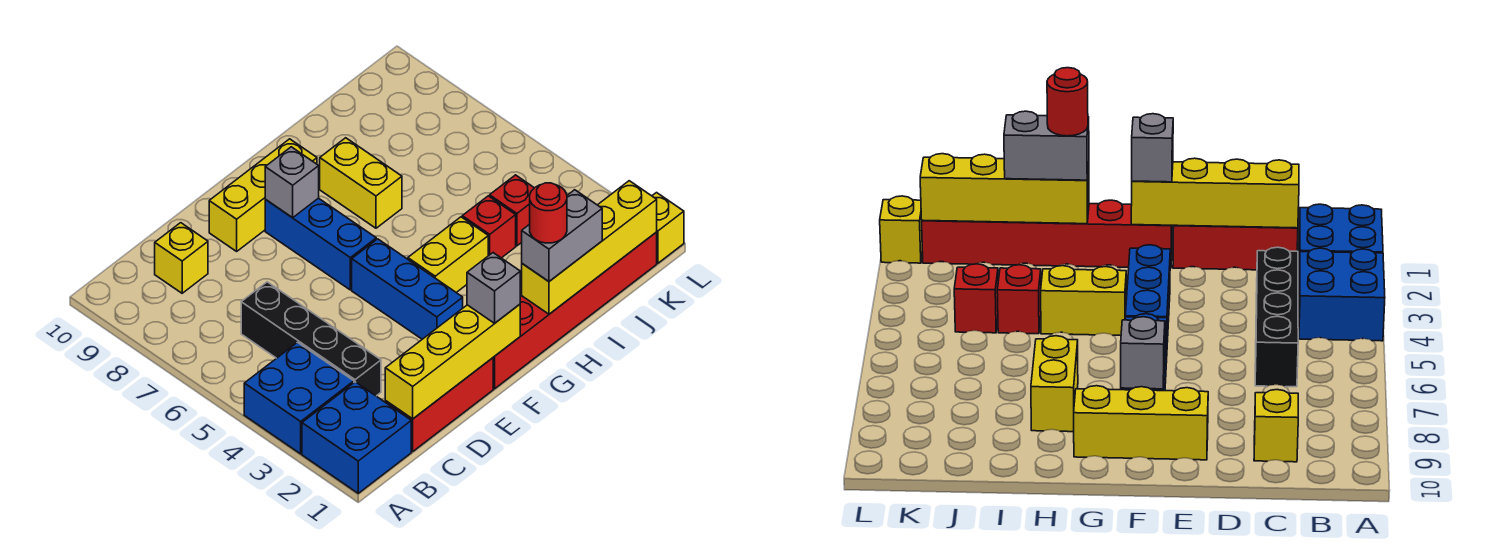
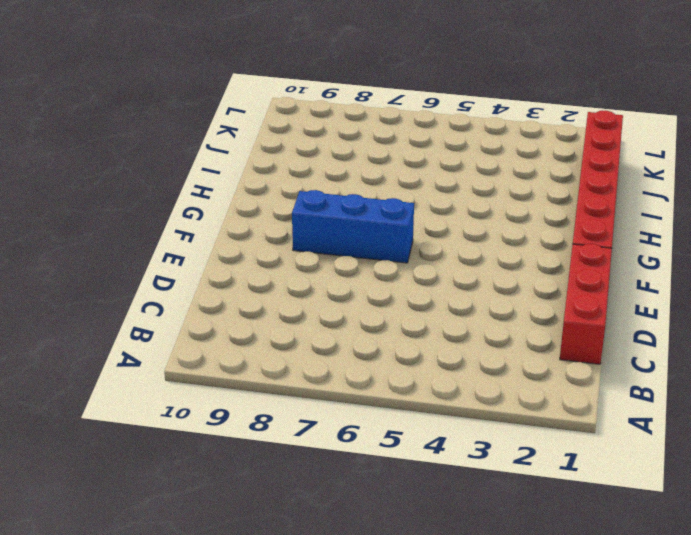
none -> blue brick A1:B2 level 1
none -> blue brick A3:B4 level 1
none -> black brick C3:C6 level 1

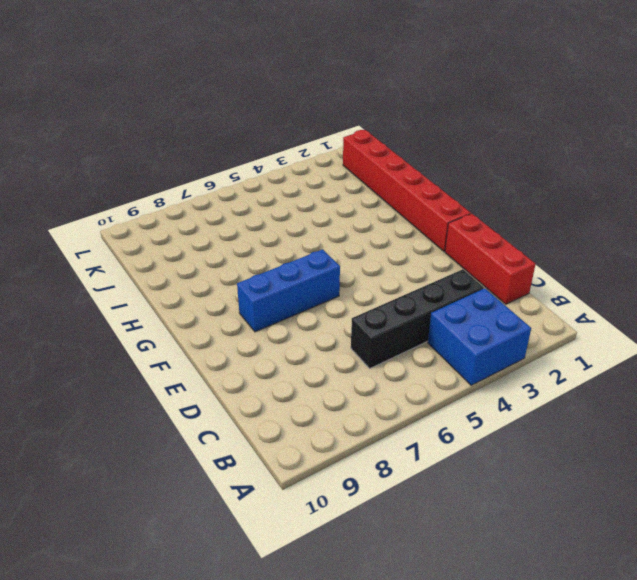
none -> blue brick A1:B2 level 1
none -> yellow brick C9 level 1
none -> yellow brick E9:G9 level 1

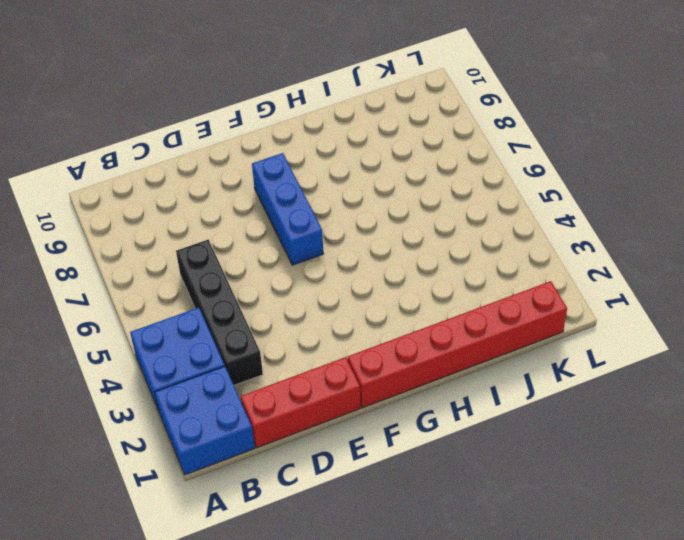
none -> yellow brick C9 level 1
none -> yellow brick E9:G9 level 1
none -> blue brick F3:F5 level 1

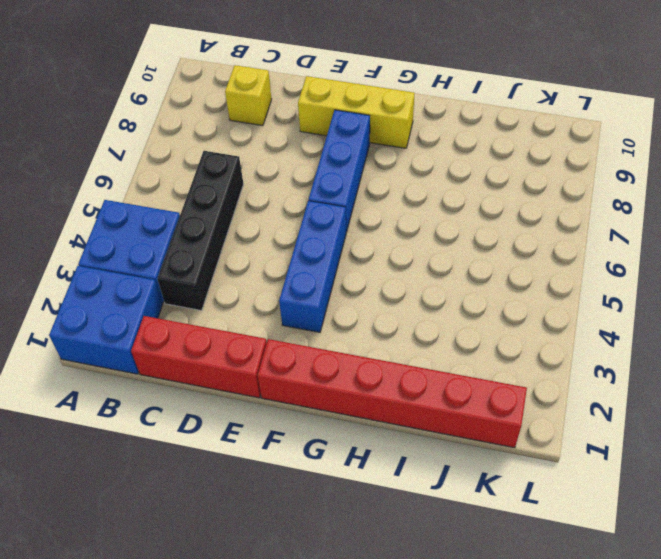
none -> yellow brick G4:H4 level 1
none -> yellow brick H7:H8 level 1
none -> red brick I4 level 1

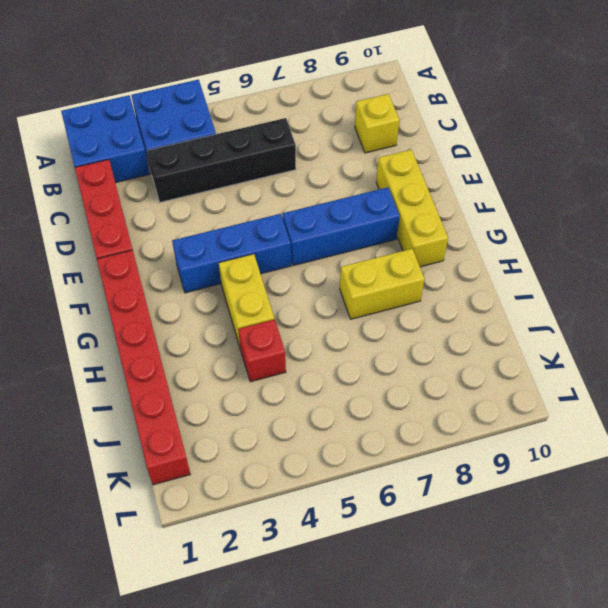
none -> red brick J4 level 1
none -> yellow brick L1 level 1
none -> yellow brick C1:F1 level 2

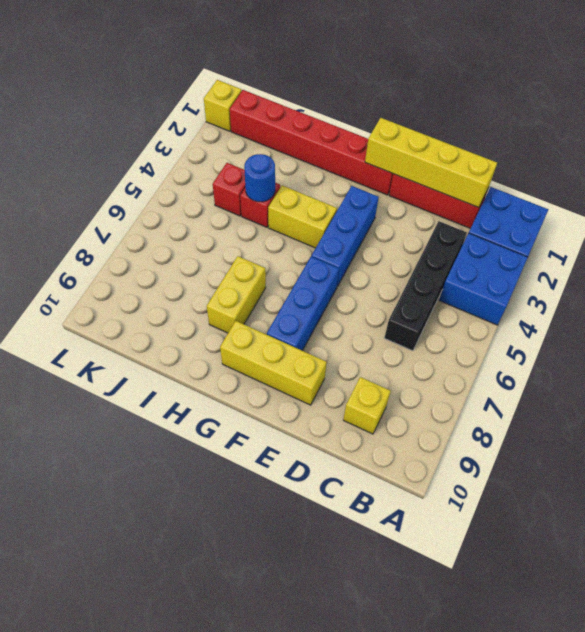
blue round brick I4 level 2 -> none
none -> grey brick F8 level 2
none -> yellow brick H1:K1 level 2
none -> grey brick F1 level 3

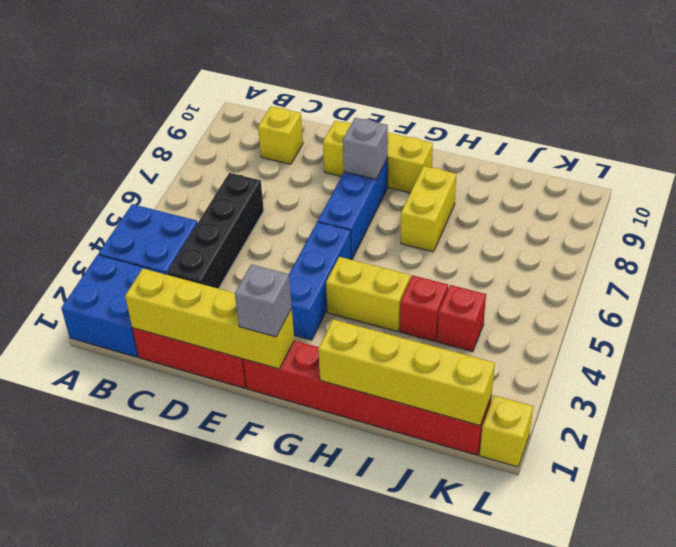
none -> grey brick H1:I1 level 3
none -> red round brick H1 level 4

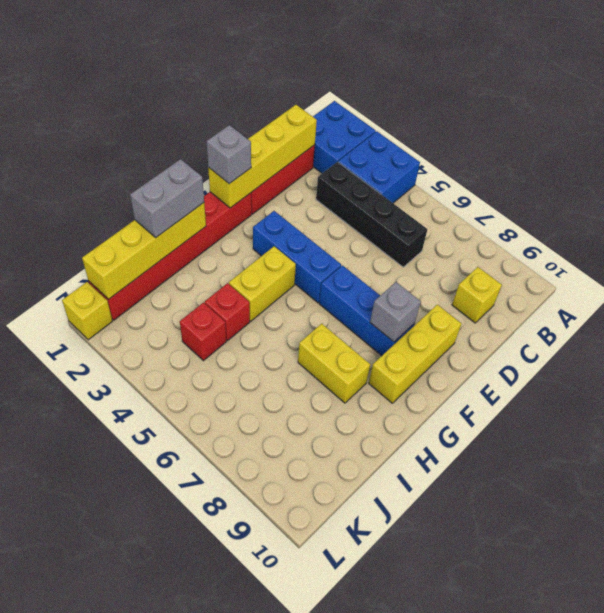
none -> red round brick H1 level 4

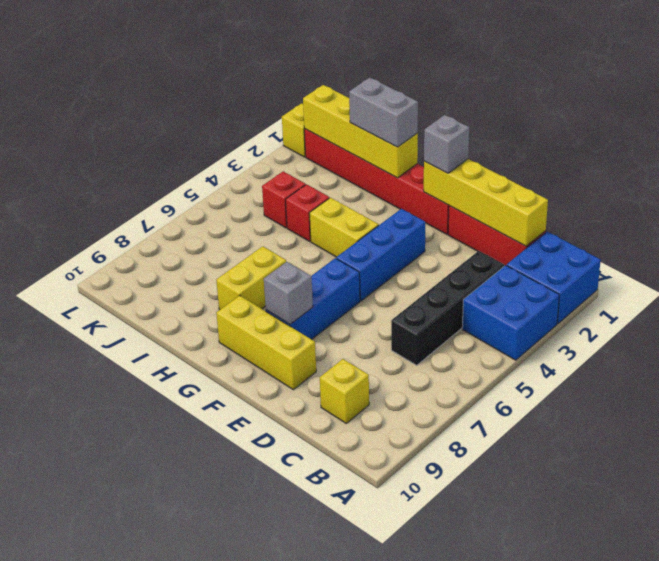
none -> red round brick H1 level 4

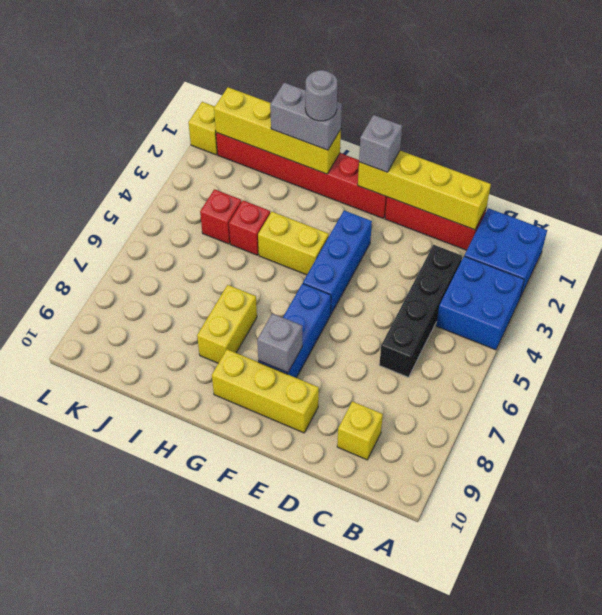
grey round brick H1 level 4 -> red round brick H1 level 4

